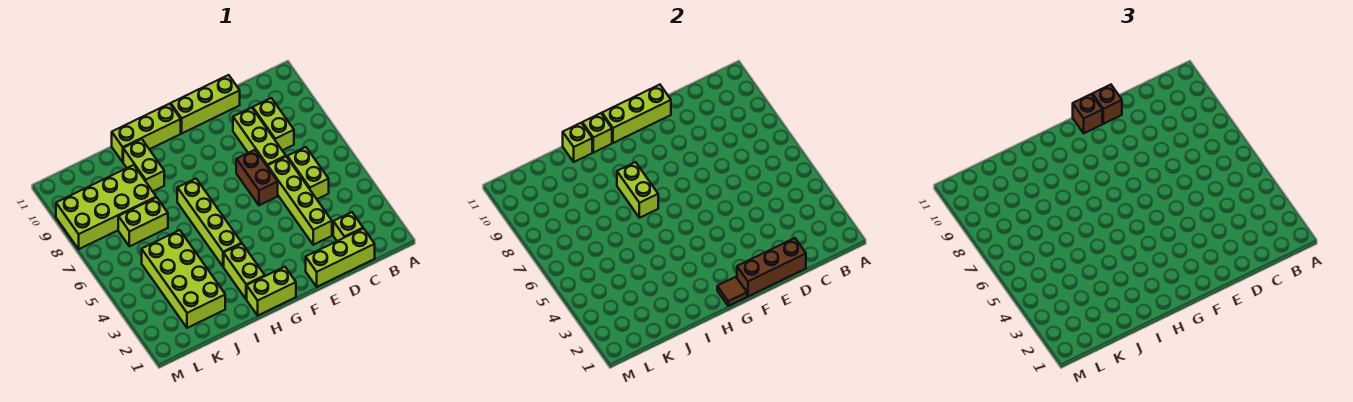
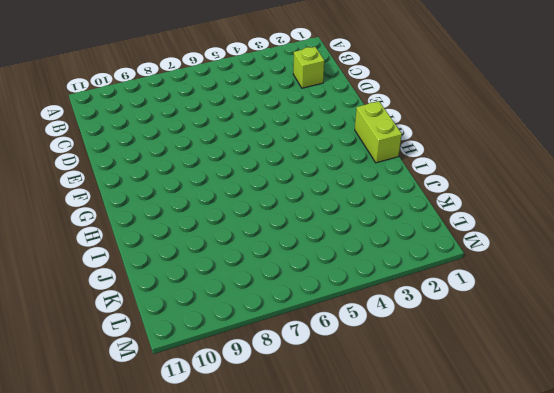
none -> lime brick C1:E1 level 1
none -> lime brick C5:C6 level 1
none -> lime brick C8:C9 level 1

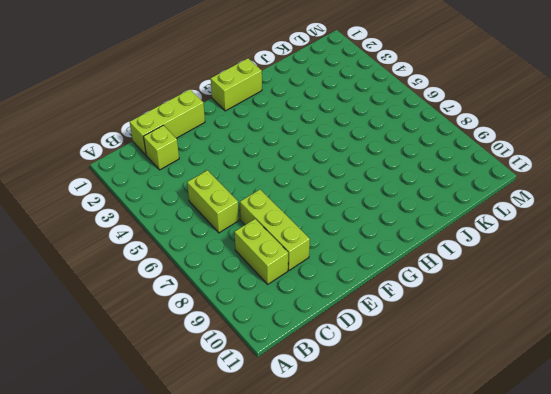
none -> lime brick D3:D6 level 1
none -> lime brick D11:F11 level 1
none -> brown brick E6:E7 level 1

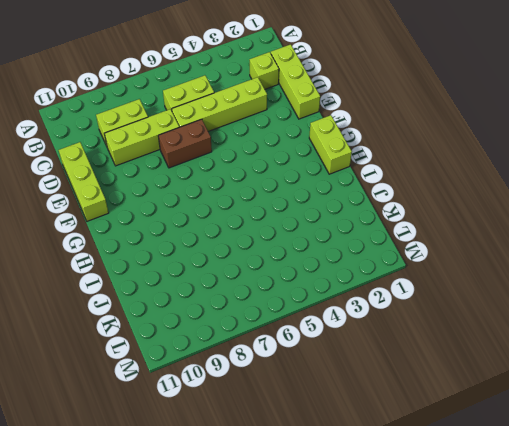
none -> lime brick G11:I11 level 1
none -> lime brick H2:H3 level 1
none -> lime brick H4:H7 level 1

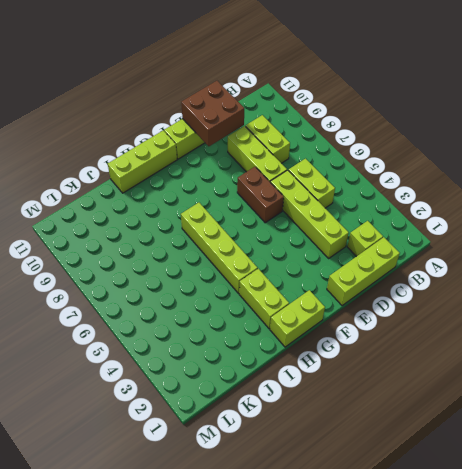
brown brick D10:E11 level 2 -> lime brick E11:G11 level 2
none -> lime brick I9:I10 level 1
none -> lime brick J2:K5 level 1
none -> lime brick J7:K7 level 1

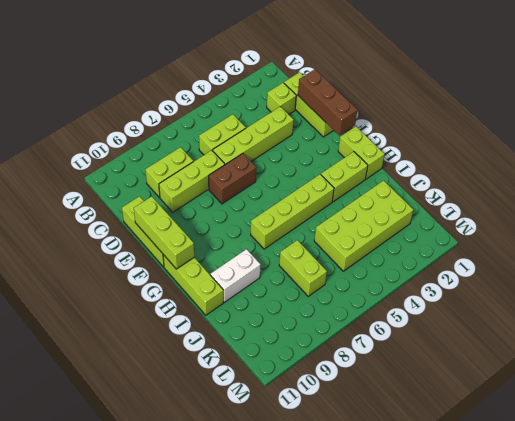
white brick I9:I10 level 1 -> lime brick I9:I10 level 1
none -> lime brick J8:M9 level 1
none -> brown tile G1 level 2
none -> lime brick H7:H8 level 2

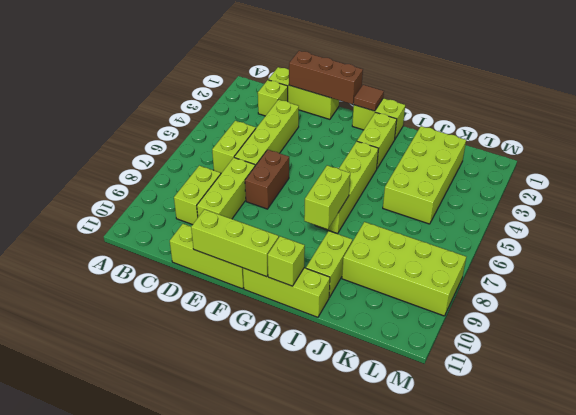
none -> lime brick J7:K7 level 1
none -> lime brick I11 level 2
none -> brown brick E11 level 3

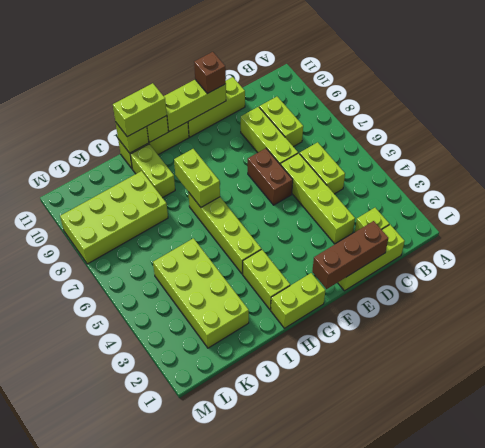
lime brick H11:I11 level 3 -> lime brick J7:K7 level 1
none -> brown tile G1 level 2
none -> brown brick F11 level 3

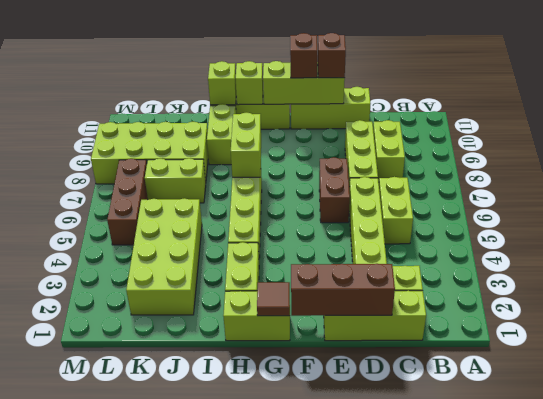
brown brick L5:L7 level 1 -> none

